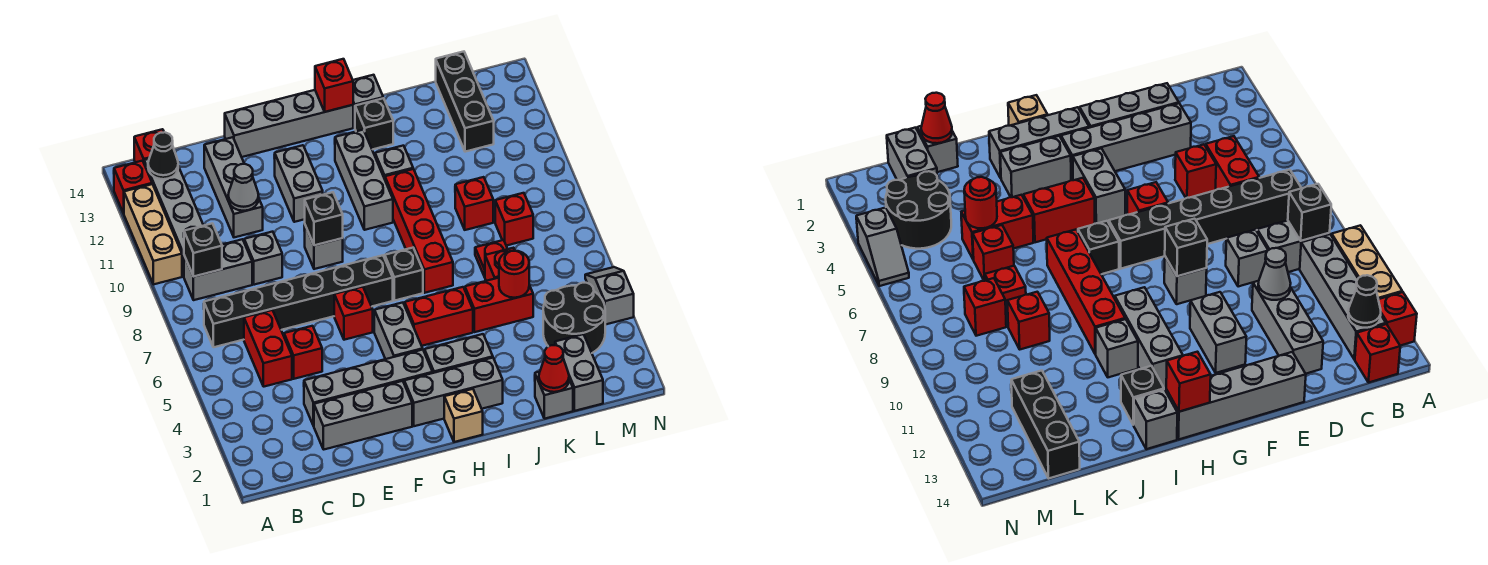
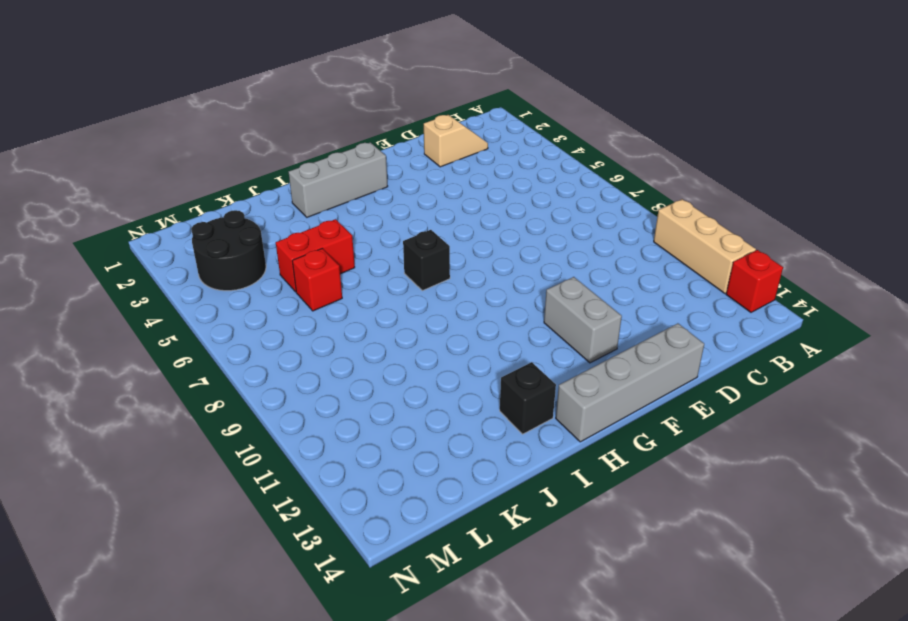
tan slope C2:D2 level 1 top D -> grey brick D2:F2 level 1
none -> black brick B7:G7 level 1
none -> grey brick B9:C9 level 1
none -> grey brick B10:B13 level 1
none -> red brick B14 level 1

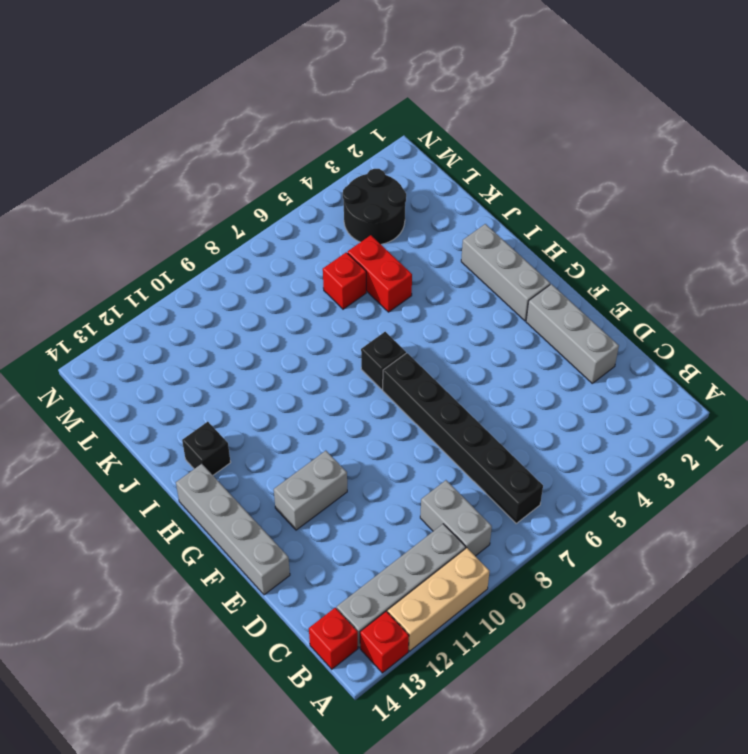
none -> red brick C5:C6 level 1
none -> grey brick D3:G3 level 1
none -> red brick D5 level 1
none -> grey brick D9 level 1

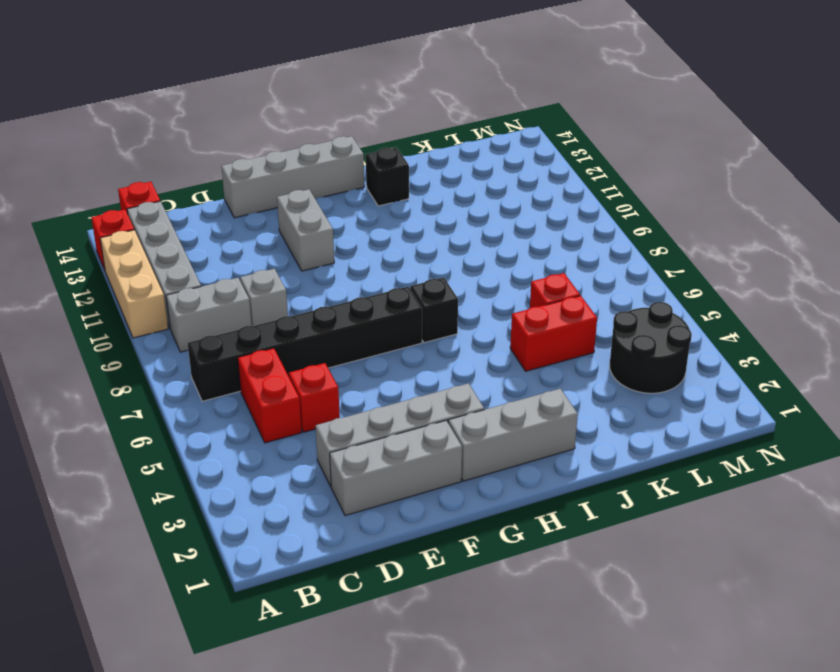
none -> grey brick D11:D13 level 1
none -> red brick F6 level 1
none -> grey brick F9 level 1
none -> grey brick G4:G5 level 1

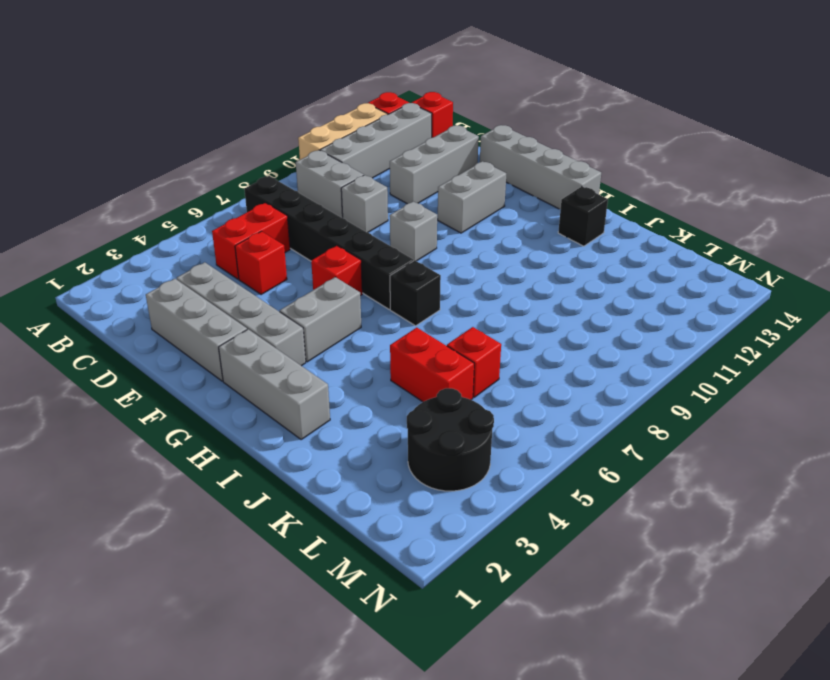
none -> tan brick H1 level 1
none -> grey brick H3:I3 level 1
none -> red brick H5:I5 level 1
none -> grey brick H10:H12 level 1

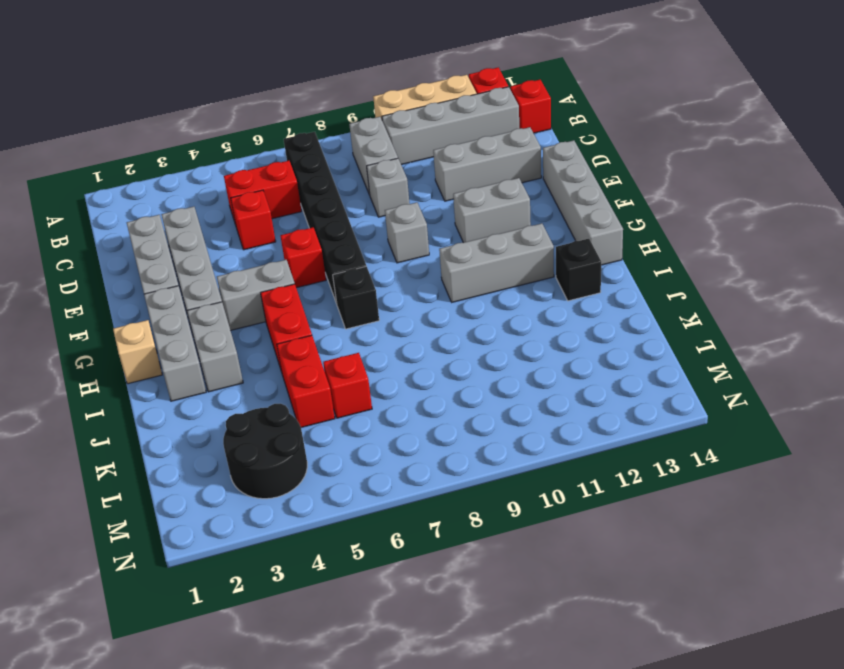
none -> red brick I7:I10 level 1
none -> grey brick I11 level 1
none -> grey brick I14 level 1
none -> grey brick K1 level 1

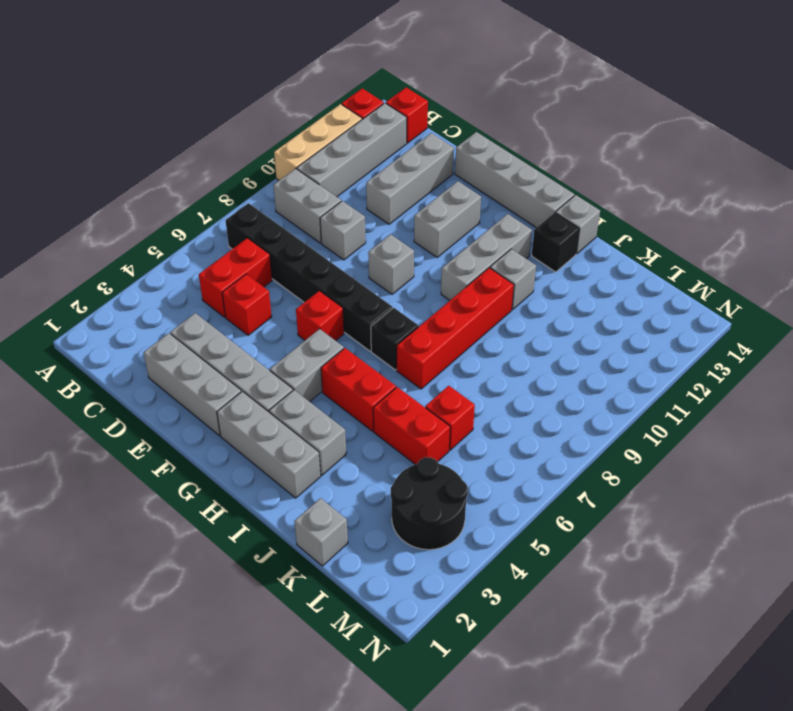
none -> tan brick H1 level 1
none -> red plate K7 level 1
none -> red brick K9 level 1
none -> grey brick L1:L2 level 1

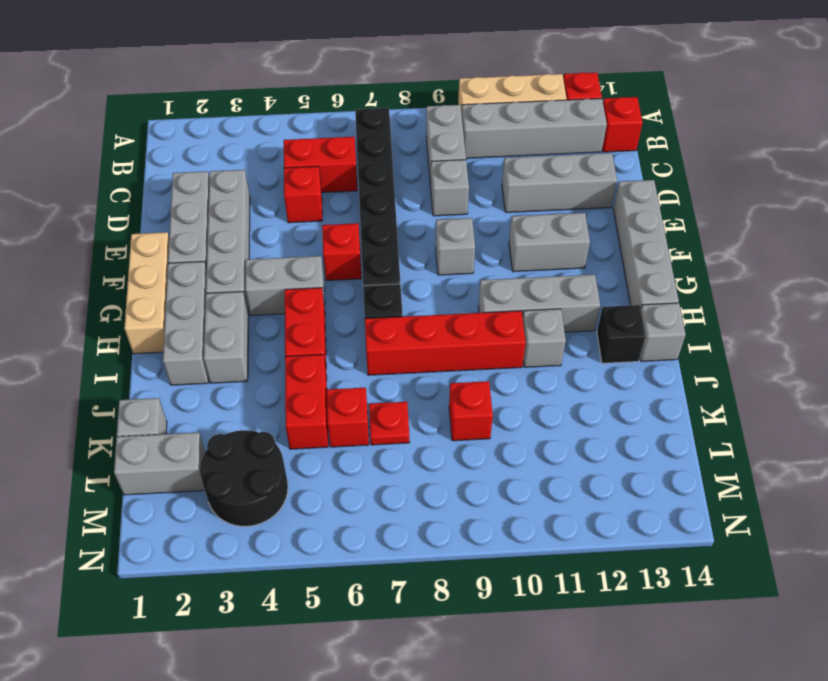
tan brick F1:H1 level 1 -> tan brick H1 level 1
none -> red brick L8 level 1
none -> black brick L12:L14 level 1
none -> grey slope N4:N5 level 1 top 4
none -> black brick B9 level 2

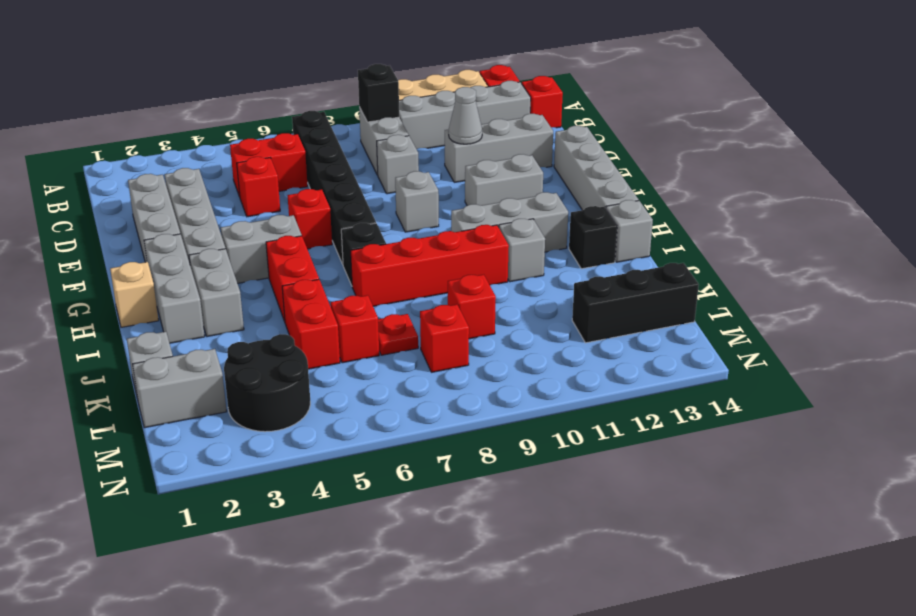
none -> grey slope N4:N5 level 1 top 4
none -> black cone B13 level 2
none -> black brick F9 level 2
none -> red brick H14 level 2

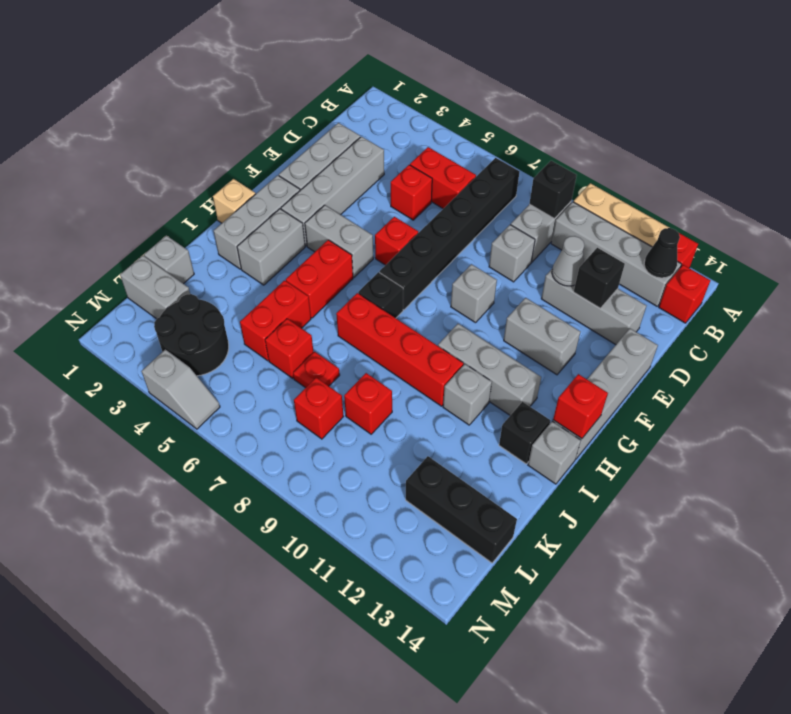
black brick D12 level 2 -> black brick F9 level 2
none -> red cone K1 level 2
none -> red round brick K5 level 2

